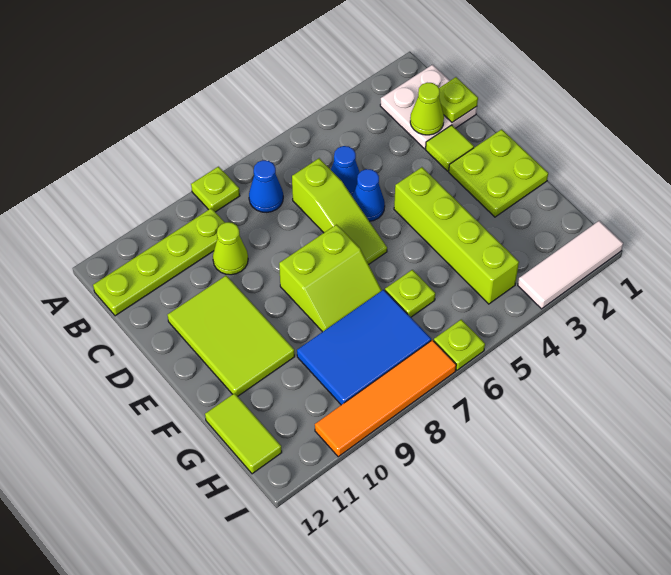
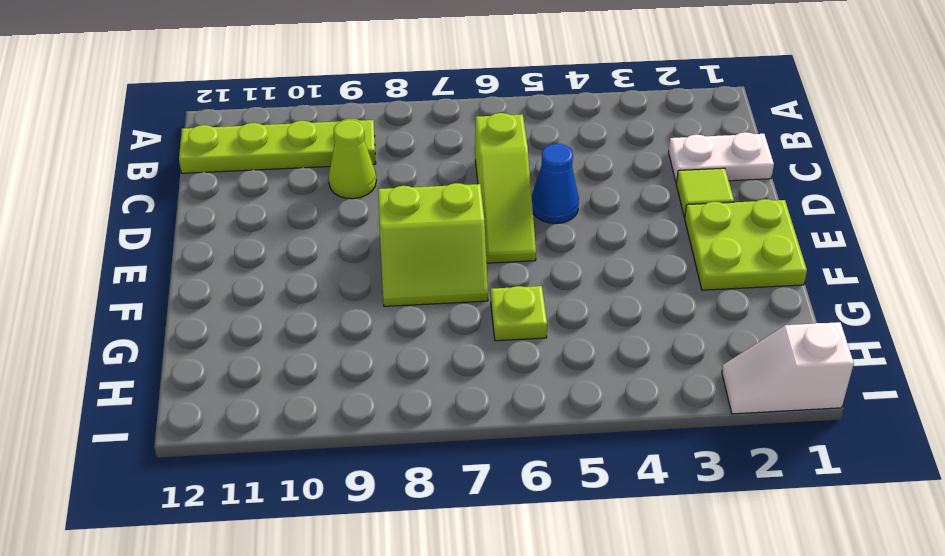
white plate C1:C2 level 1 -> white plate B1:C2 level 1
white slope I1:I2 level 1 top 1 -> white tile I1:I3 level 1
none -> lime plate A8 level 1
none -> blue cone B7 level 1
none -> blue cone C5 level 1

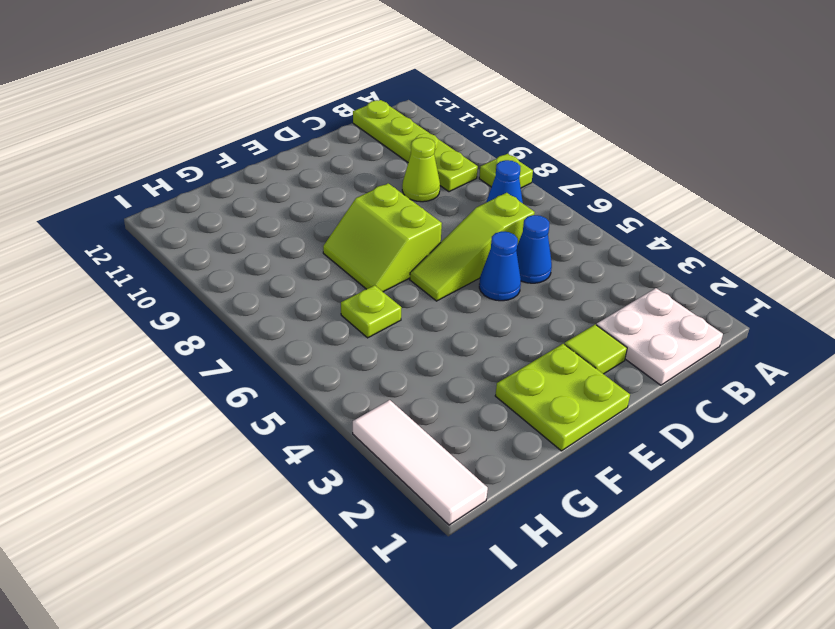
none -> lime tile D10:F11 level 1
none -> lime brick E4:H4 level 1
none -> blue tile G7:H9 level 1

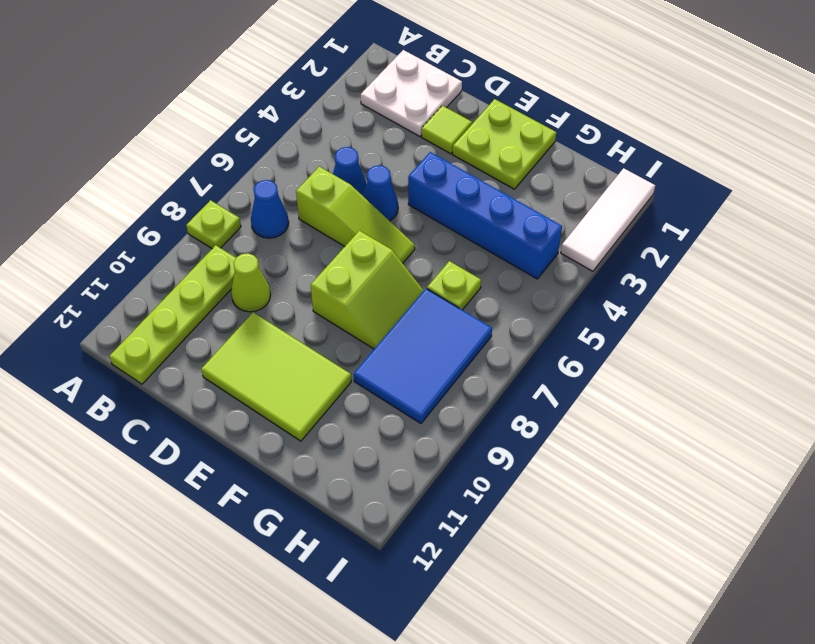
blue brick E4:H4 level 1 -> lime brick E4:H4 level 1
none -> lime tile G12:H12 level 1
none -> lime plate I6 level 1
none -> orange tile I7:I10 level 1

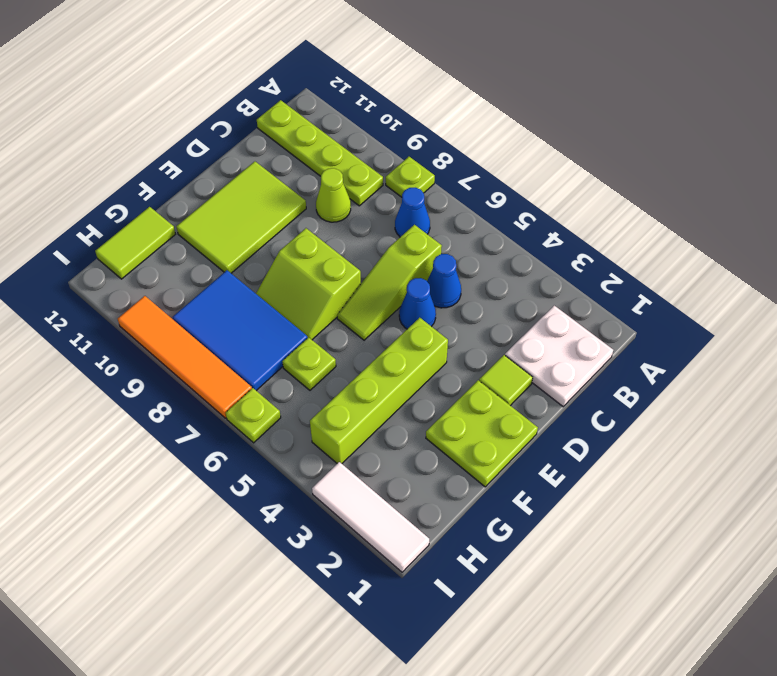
none -> lime plate C1 level 2
none -> lime cone C2 level 2

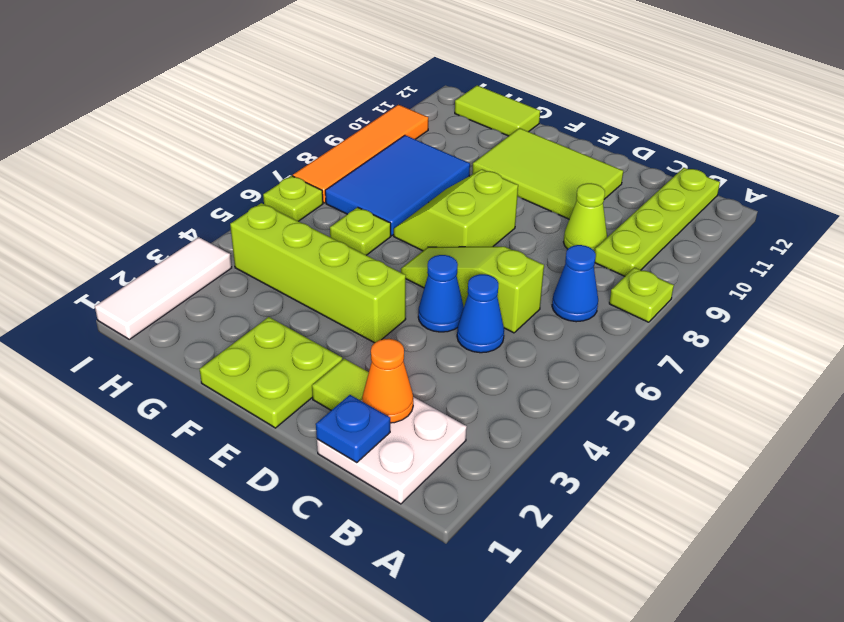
blue plate C1 level 2 -> lime plate C1 level 2
orange cone C2 level 2 -> lime cone C2 level 2

